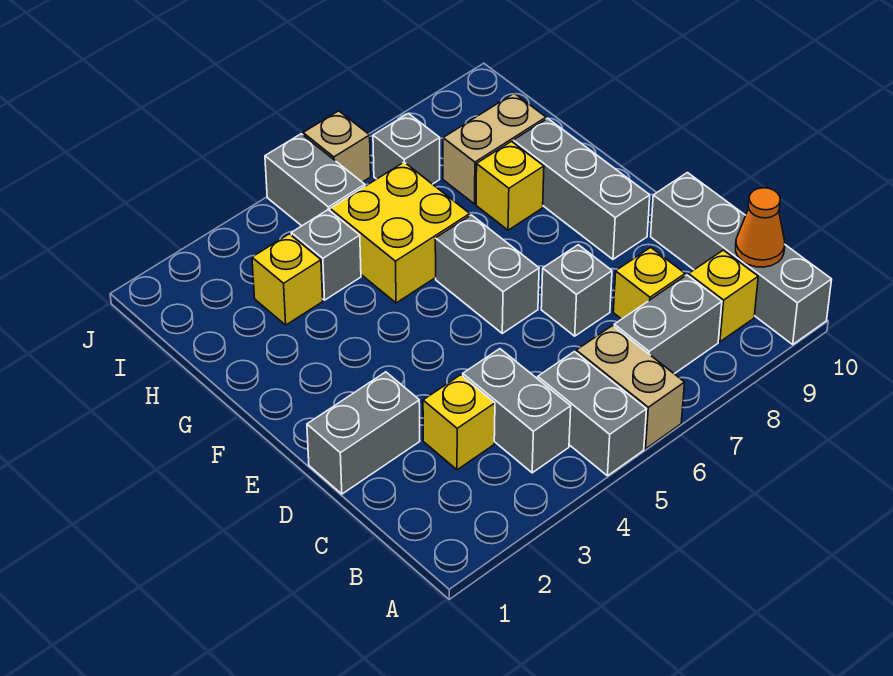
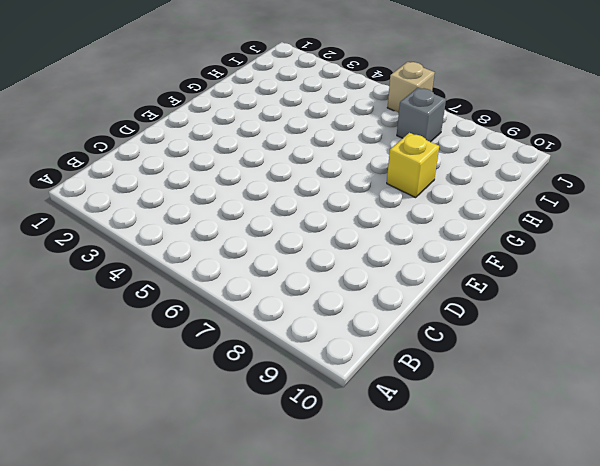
none -> grey brick A5:B5 level 1
none -> tan brick A6:B6 level 1
none -> grey brick A10:D10 level 1

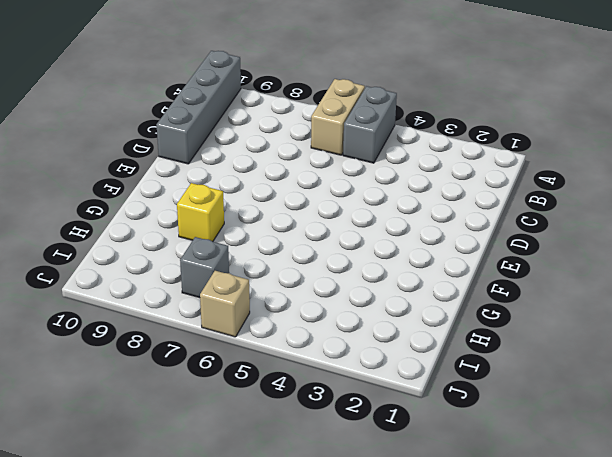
none -> grey brick B4:C4 level 1
none -> grey brick B7:B8 level 1
none -> yellow brick B9 level 1

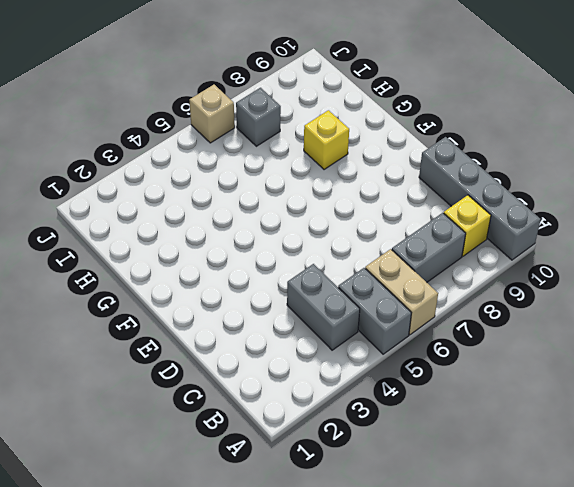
none -> yellow brick C3 level 1
none -> yellow brick C8 level 1
none -> grey brick D1:D2 level 1

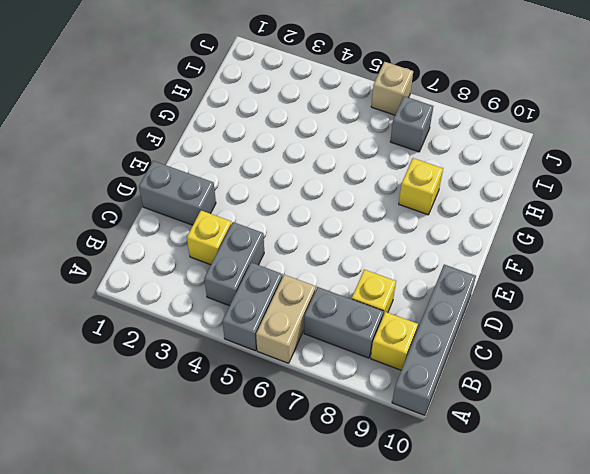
none -> grey brick D7 level 1
none -> grey brick E6:F6 level 1
none -> grey brick E9:G9 level 1

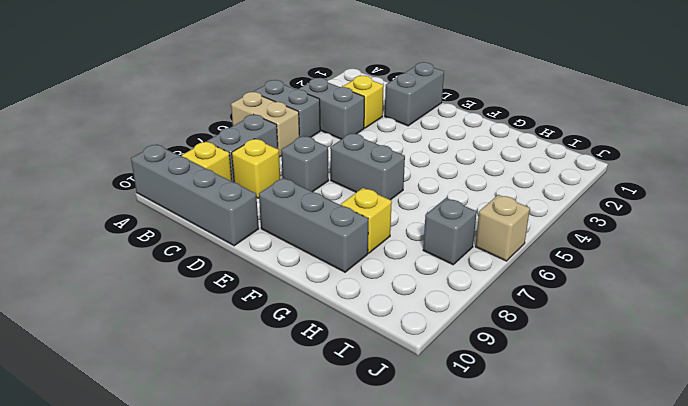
none -> yellow brick G5:H6 level 1
none -> yellow brick H3 level 1
none -> grey brick H4 level 1

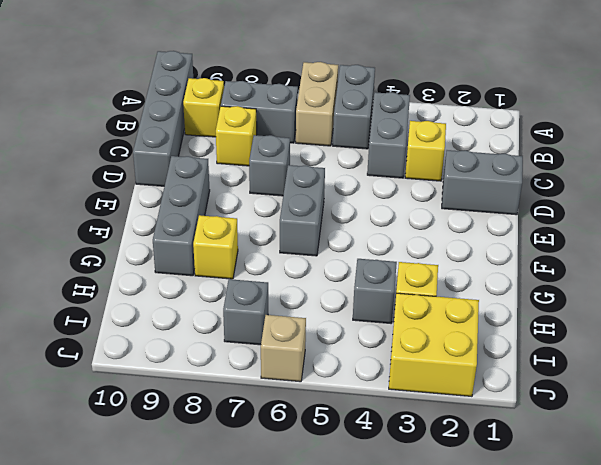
yellow brick I2:J3 level 1 -> yellow brick G5:H6 level 1
none -> tan brick H8:H9 level 1
none -> grey brick I5:J5 level 1
none -> orange cone B10 level 2

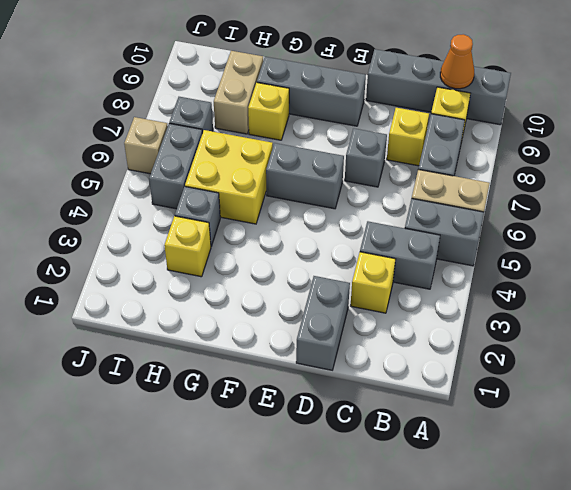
grey brick I5:I6 level 1 -> grey brick I5:J5 level 1

